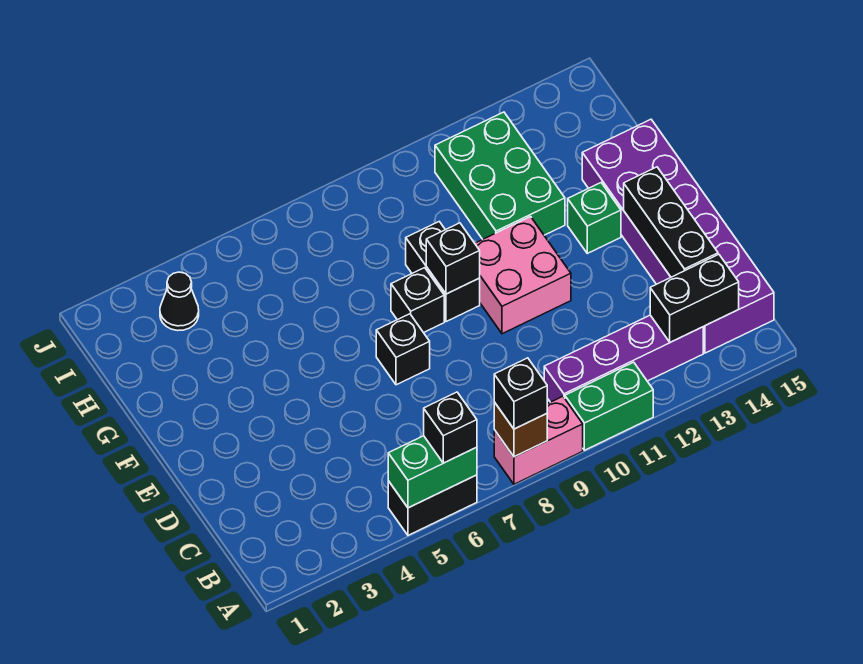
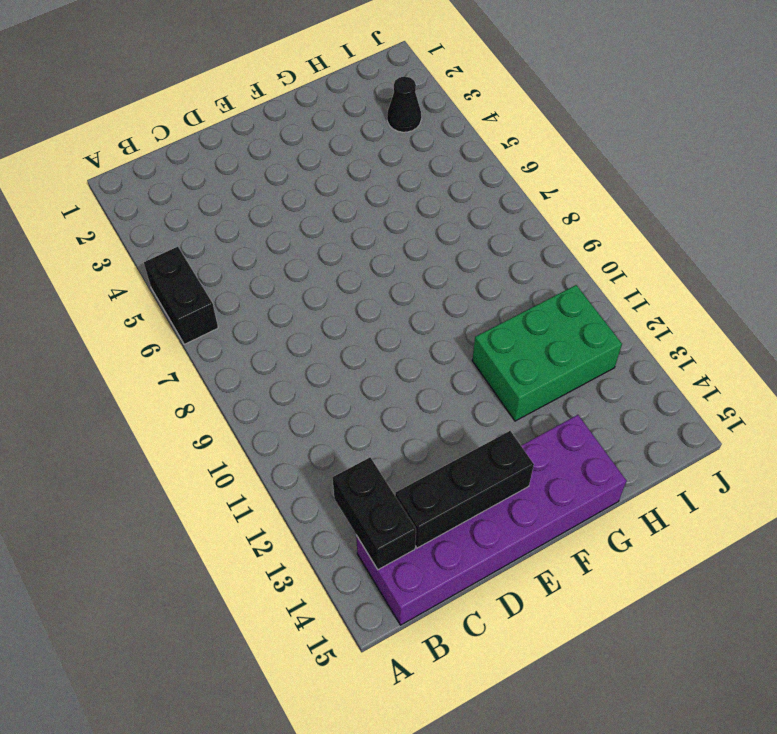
none -> pink brick A8:A9 level 1
none -> green brick A10:A11 level 1
none -> purple brick B10:B13 level 1

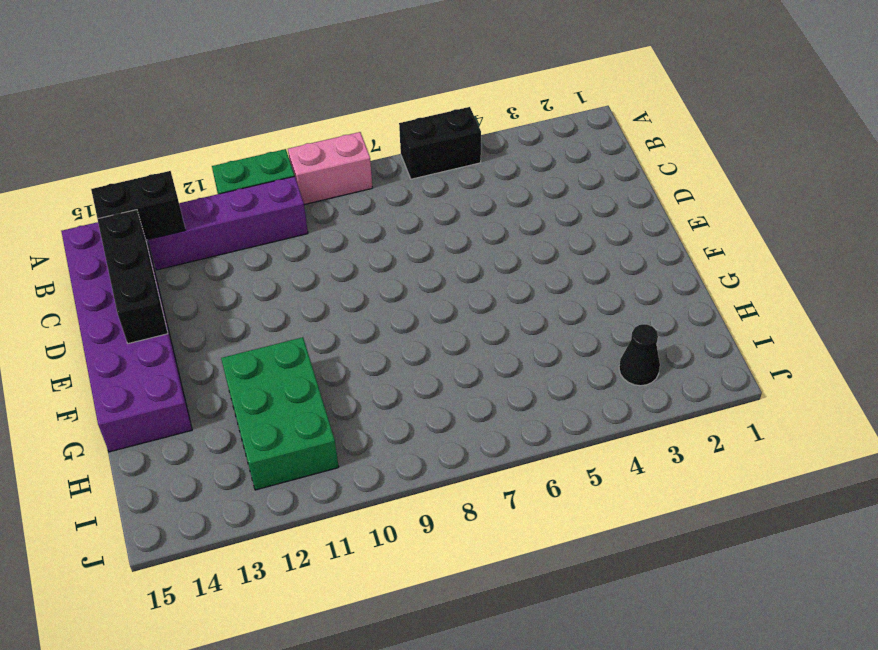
none -> black brick E7 level 1
none -> pink brick E10:F11 level 1
none -> black brick F8 level 1

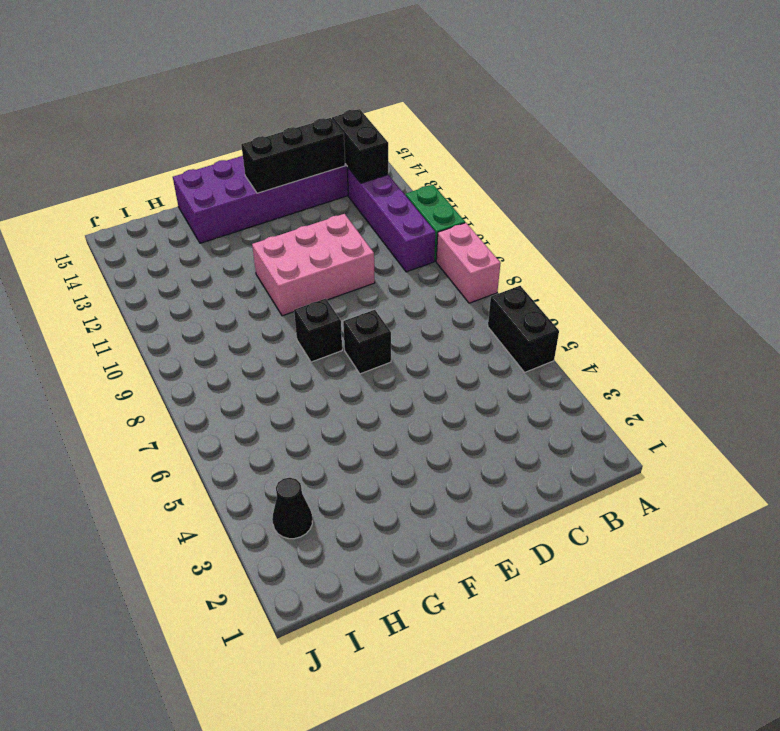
pink brick D10:F11 level 1 -> pink brick E10:F11 level 1
none -> black brick F9:G9 level 1
none -> green brick F13 level 1
none -> green brick G11:I12 level 1

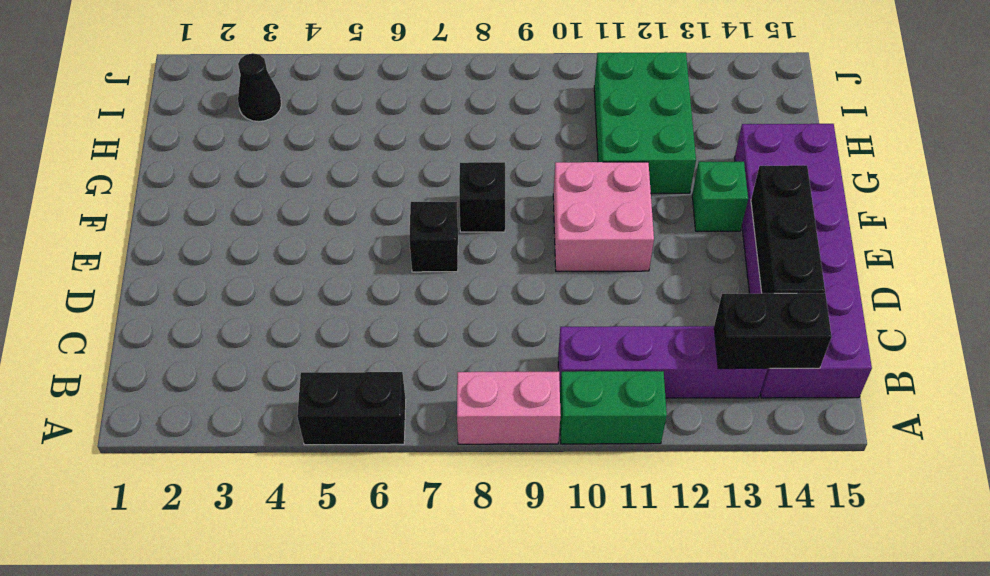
none -> black brick F9:G9 level 1
none -> green brick A5:A6 level 2
none -> brown brick A8 level 2

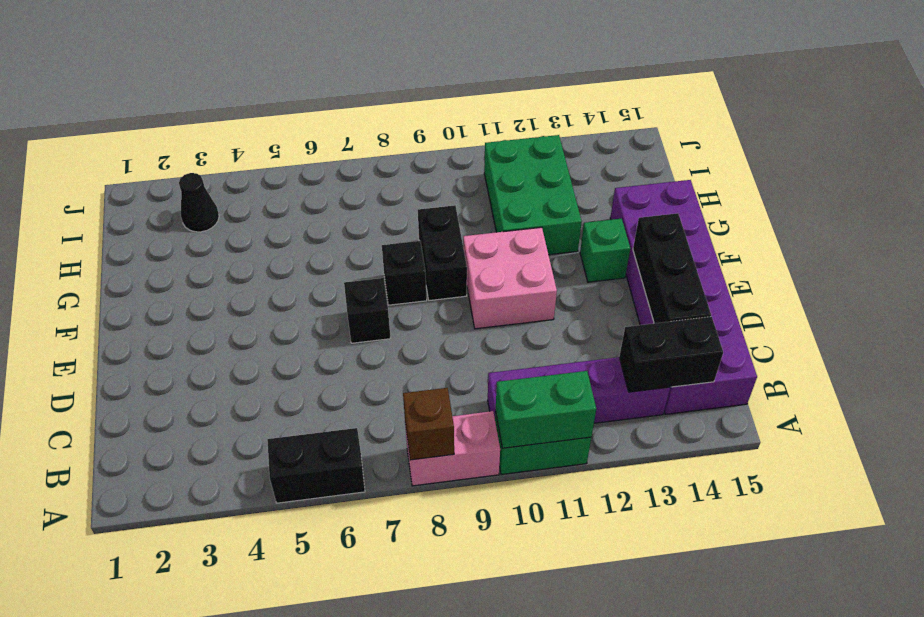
green brick A10:A11 level 2 -> green brick A5:A6 level 2
none -> black brick F9 level 2
none -> black brick A6 level 3
none -> black brick A8 level 3

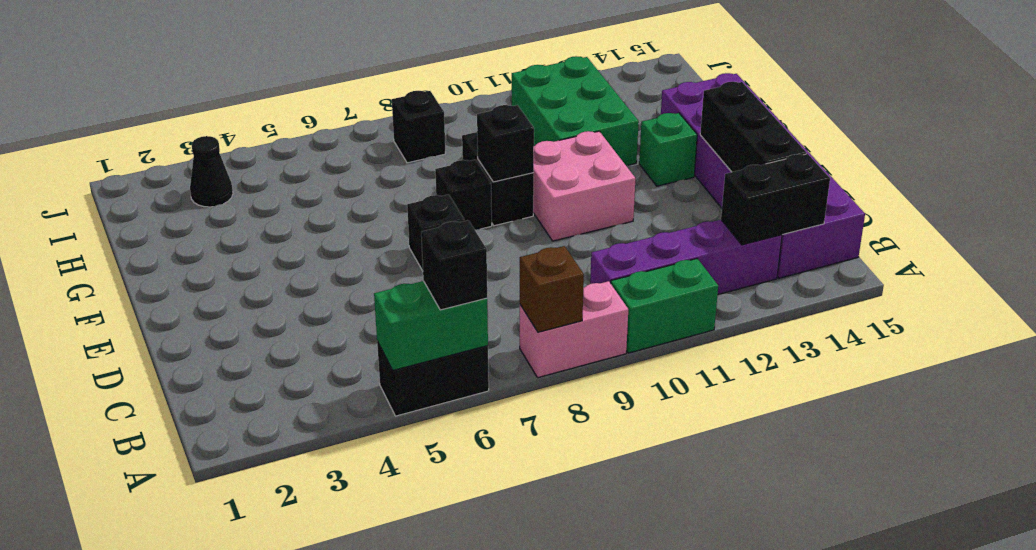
black brick I8 level 1 -> black brick A8 level 3

